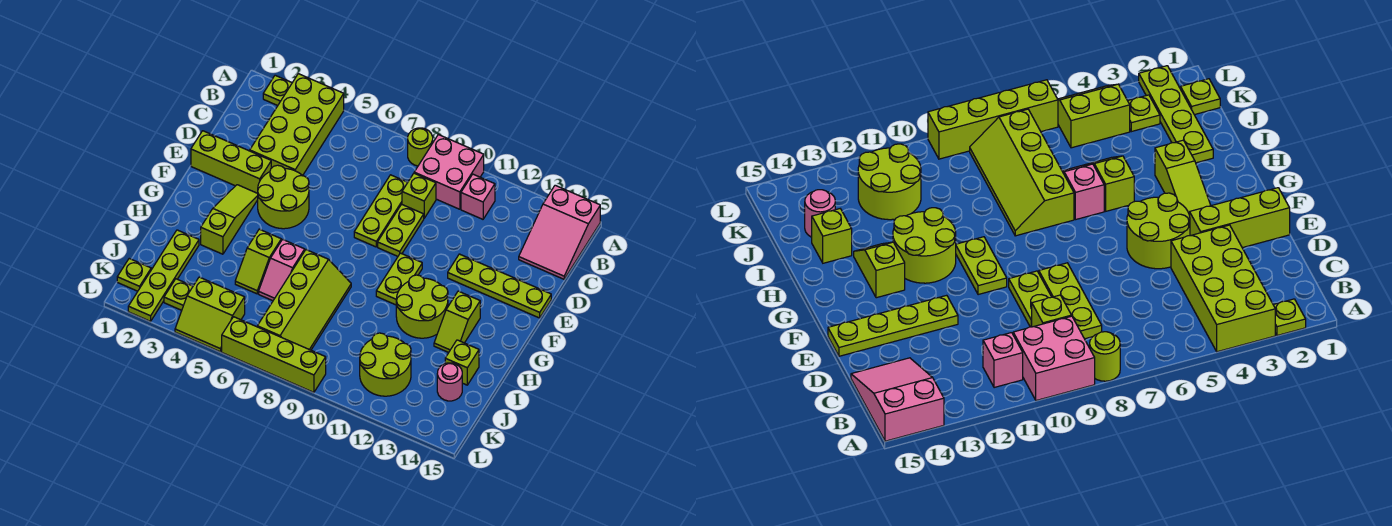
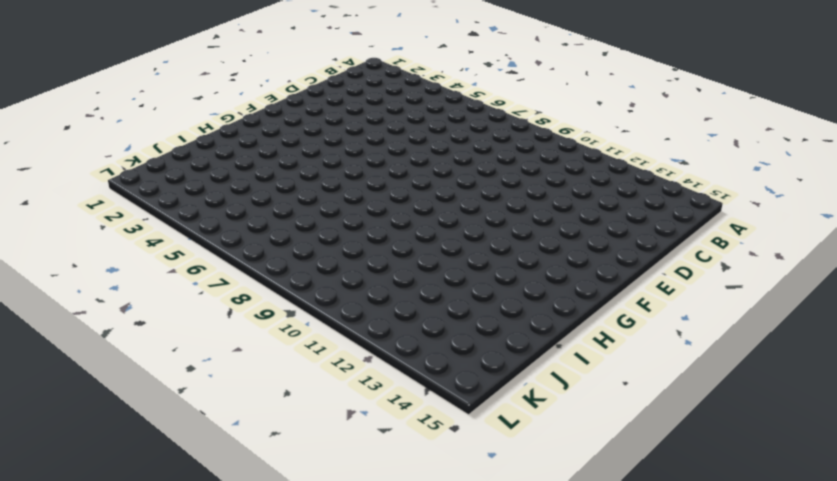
none -> lime plate A2 level 1
none -> lime brick A3:D4 level 1
none -> lime round brick A8 level 1

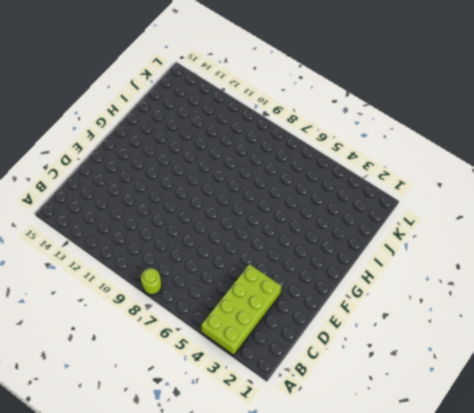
none -> lime plate A2 level 1
none -> pink brick A9:B10 level 1
none -> pink slope A14:C15 level 1 top A

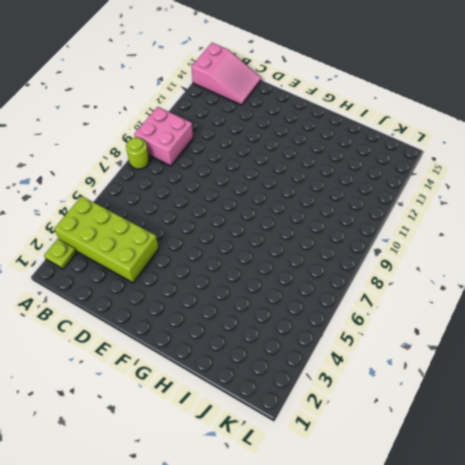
none -> pink brick B11 level 1
none -> lime plate C8:E8 level 1
none -> lime brick C9 level 1

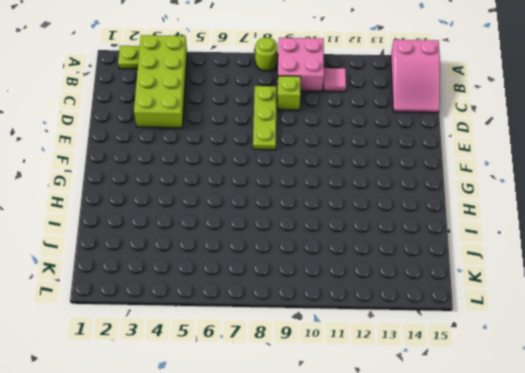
pink tile B11 level 1 -> pink brick B11 level 1
none -> lime plate D9:E9 level 1
none -> lime brick E1:E3 level 1
none -> lime round brick E4:F5 level 1

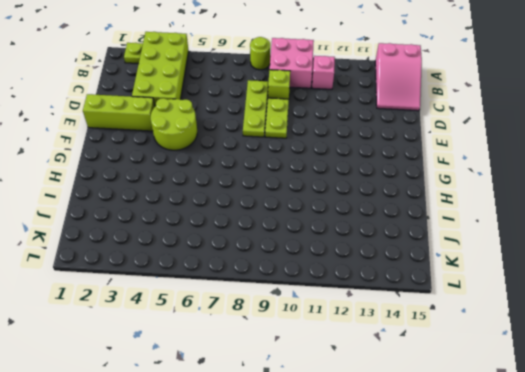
none -> lime plate E12:E15 level 1
none -> lime slope F3:H3 level 1 top H
none -> lime plate F10:G10 level 1

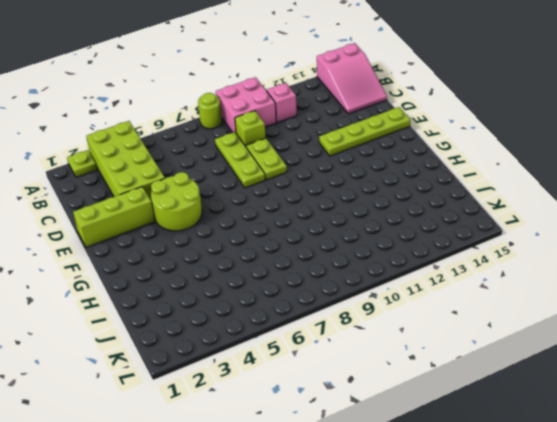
none -> lime slope F3:H3 level 1 top H
none -> lime plate F10:G10 level 1
none -> lime round brick G11:H12 level 1

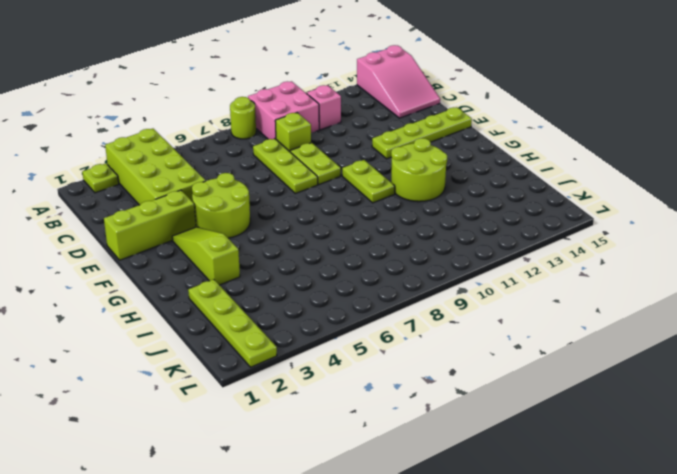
none -> lime slope G13:H13 level 1 top G
none -> lime slope H5:I5 level 1 top H
none -> pink slope H6:I6 level 1 top H

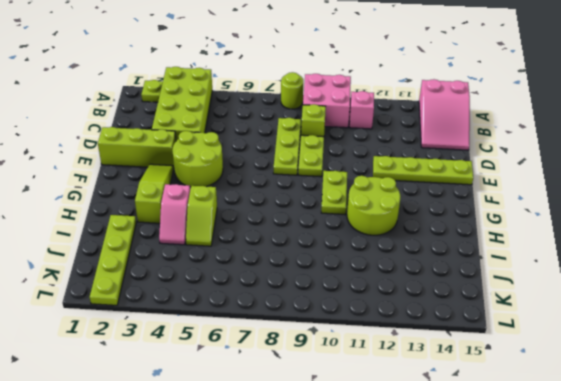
pink slope H4:I4 level 1 top H -> pink slope H6:I6 level 1 top H
none -> lime slope G13:H13 level 1 top G
none -> lime slope H7:K8 level 1 top 7
none -> lime brick I14 level 1

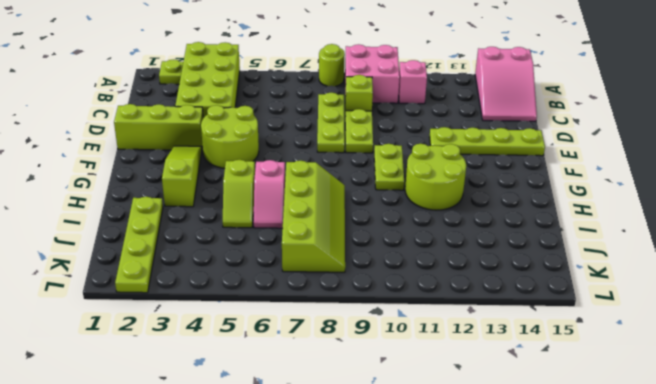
none -> lime slope G13:H13 level 1 top G
none -> lime brick I14 level 1
none -> lime round brick J11:K12 level 1

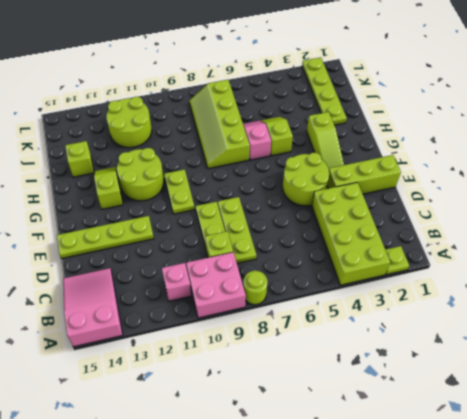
none -> pink round brick J14 level 1
none -> lime plate K1 level 1
none -> lime plate K3 level 1

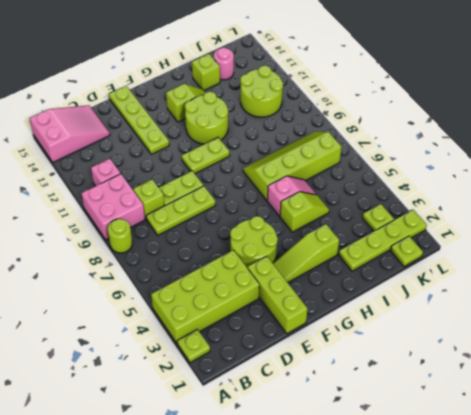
none -> lime slope K4:L5 level 1 top K
none -> lime brick L6:L9 level 1

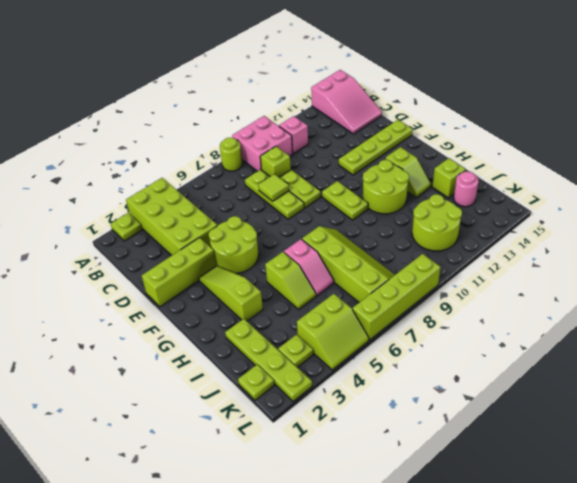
lime tile D8 level 2 -> none

